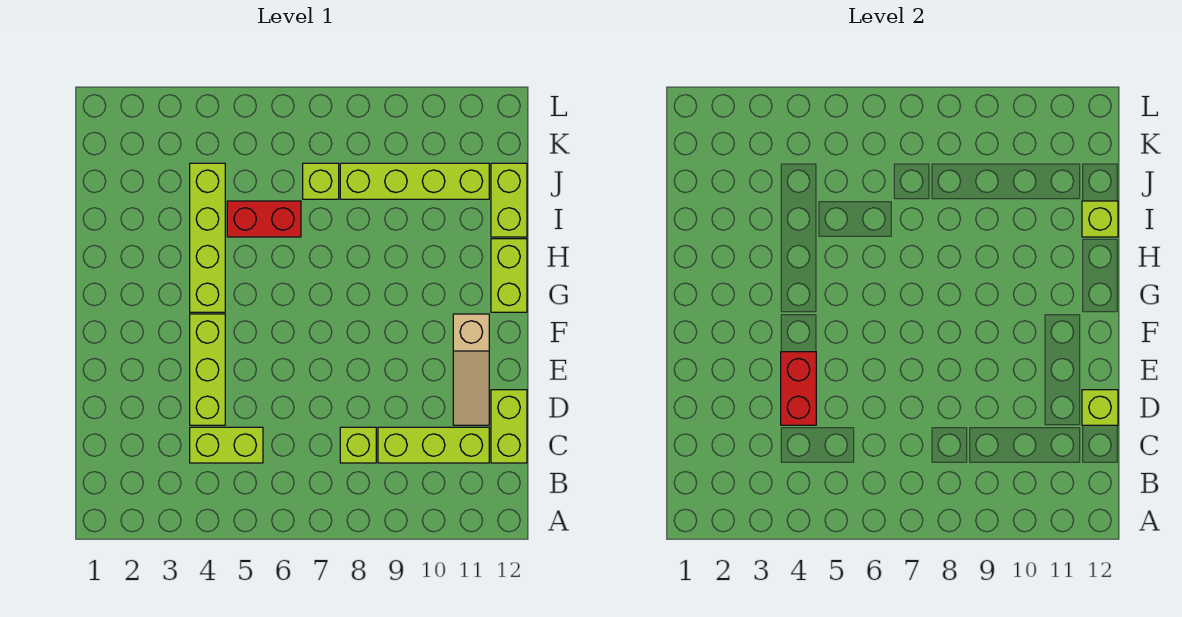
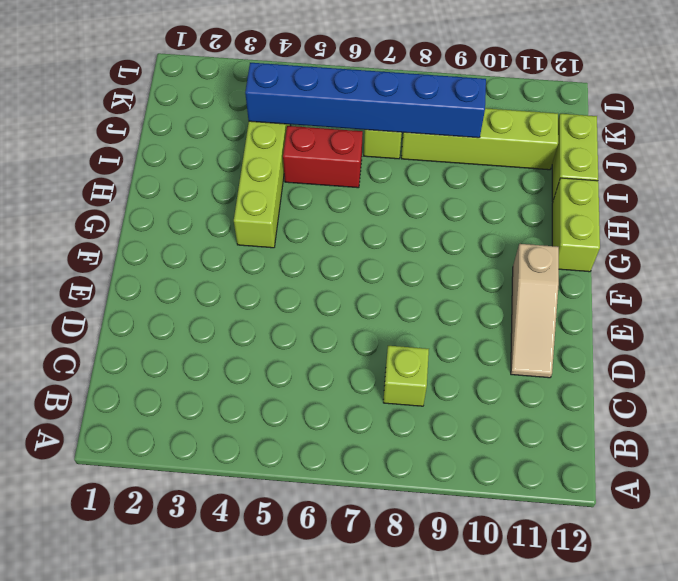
blue brick J4:J9 level 2 -> none
none -> lime brick C4:C5 level 1
none -> lime brick C9:C11 level 1
none -> lime brick C12:D12 level 1

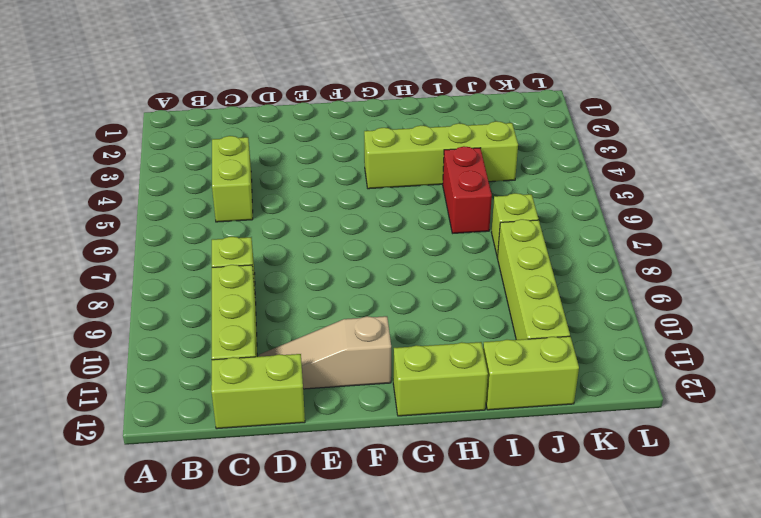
none -> lime brick D4:F4 level 1
none -> red brick D4:E4 level 2
none -> lime brick D12 level 2

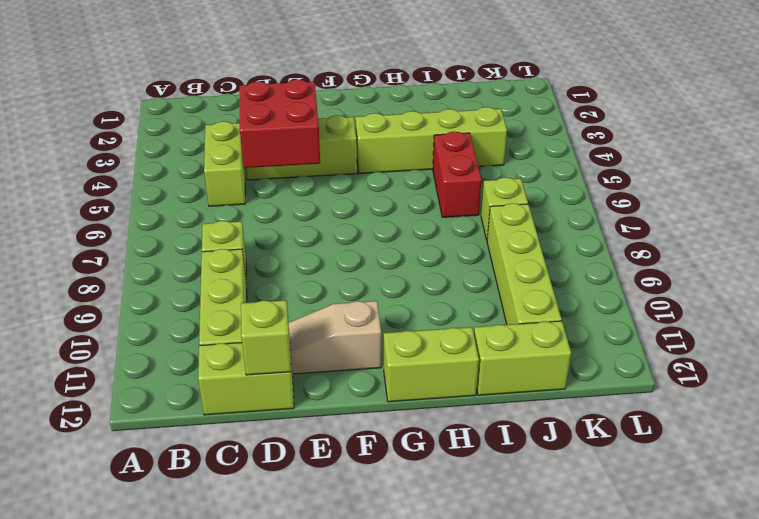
red brick D4:E5 level 2 -> red brick D4:E4 level 2
none -> lime brick I12 level 2

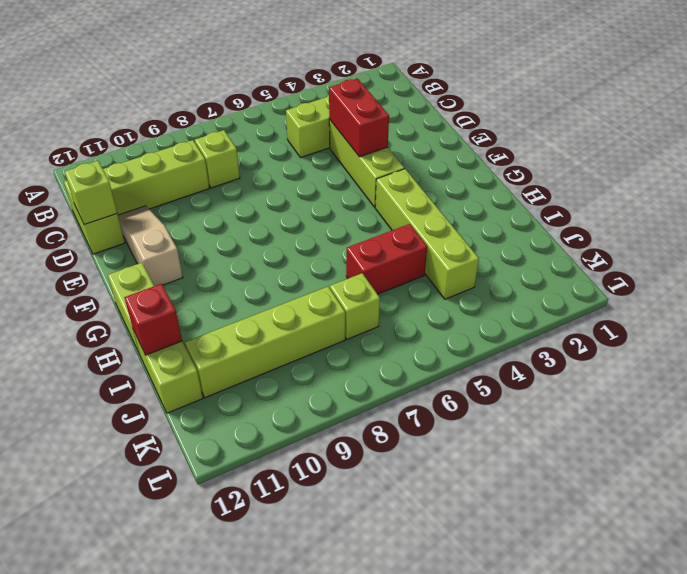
red brick I12 level 2 -> lime brick I12 level 2

